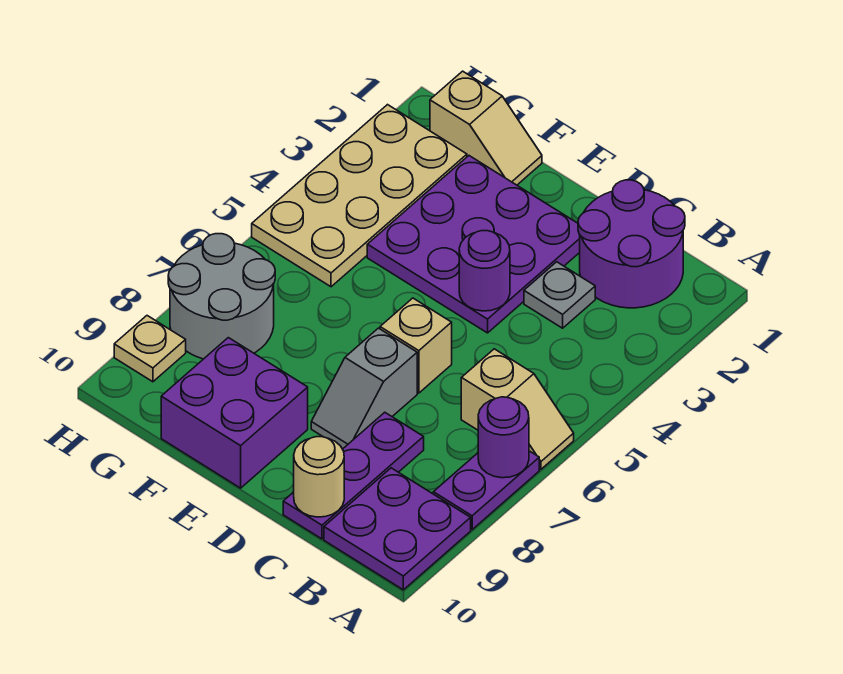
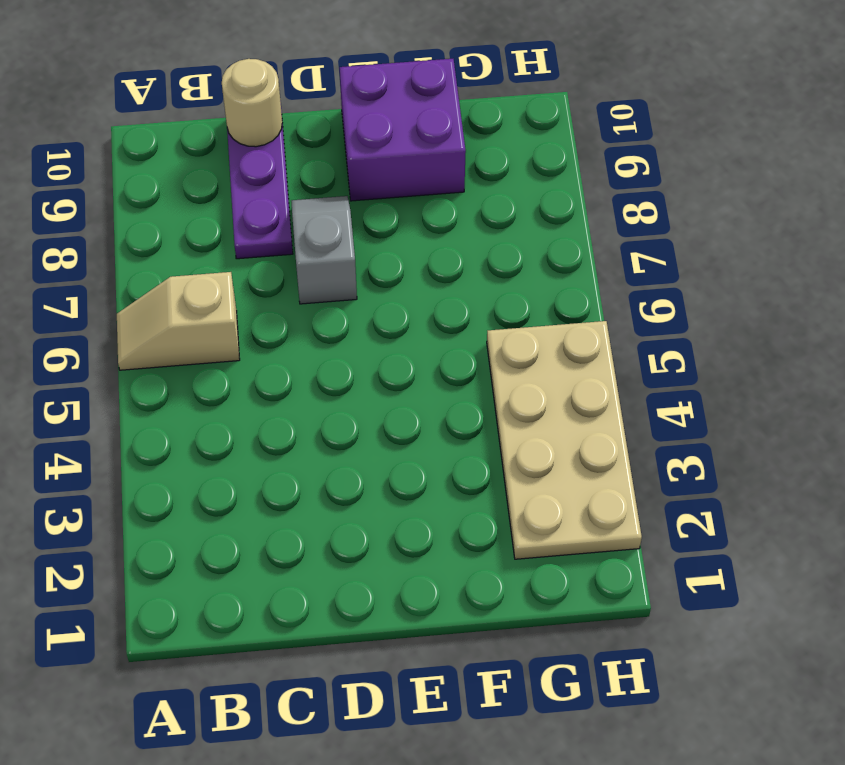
none -> purple plate A7:A8 level 1
none -> purple plate A9:B10 level 1
none -> purple round brick B1:C2 level 1

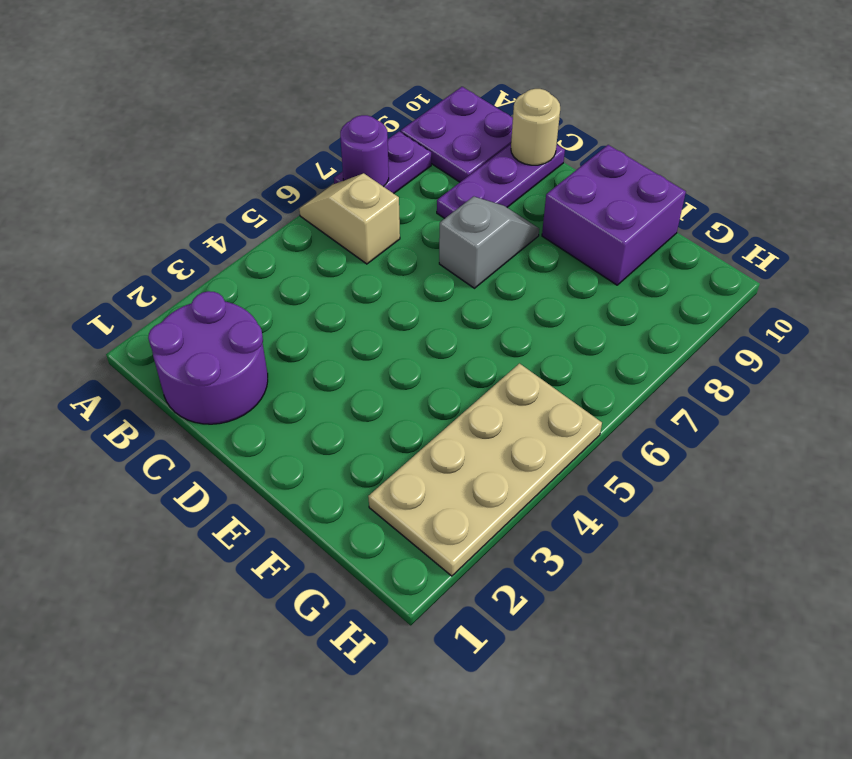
none -> grey plate C3 level 1
none -> purple plate D2:F4 level 1
none -> tan brick D6 level 1

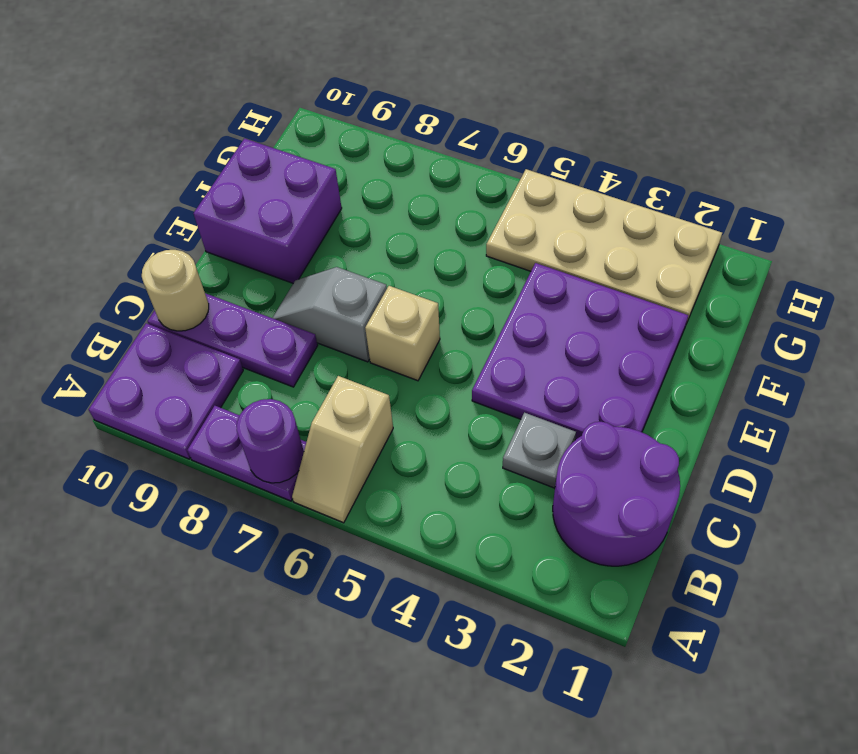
none -> tan slope F1:G1 level 1 top G
none -> grey round brick G7:H8 level 1
none -> tan plate H9 level 1

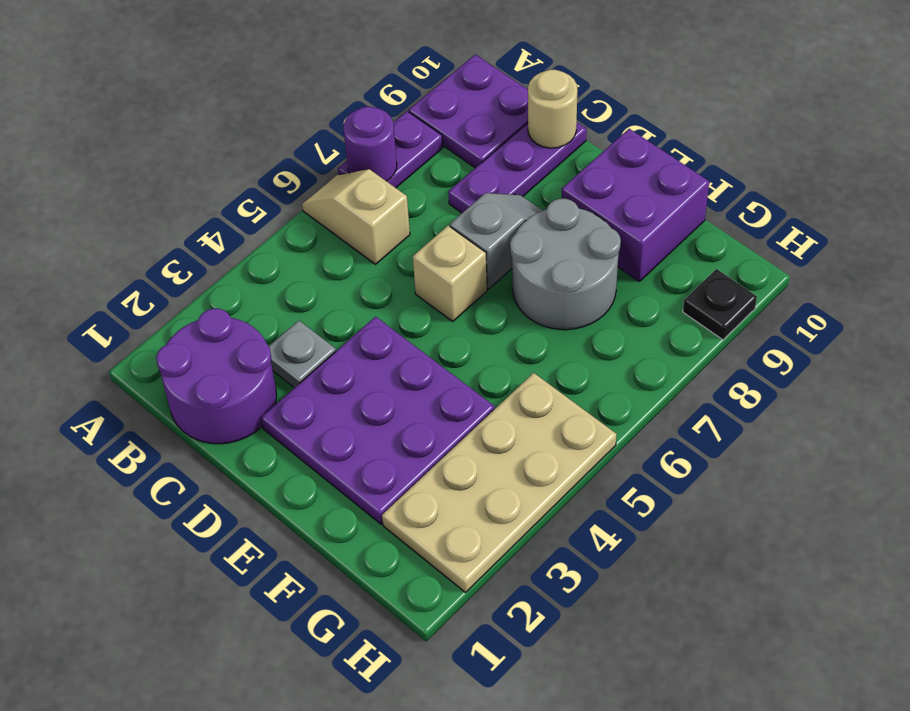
grey round brick E7:F8 level 1 -> grey round brick G7:H8 level 1
black plate H9 level 1 -> tan plate H9 level 1
none -> tan slope F1:G1 level 1 top G
none -> purple round brick D4 level 2

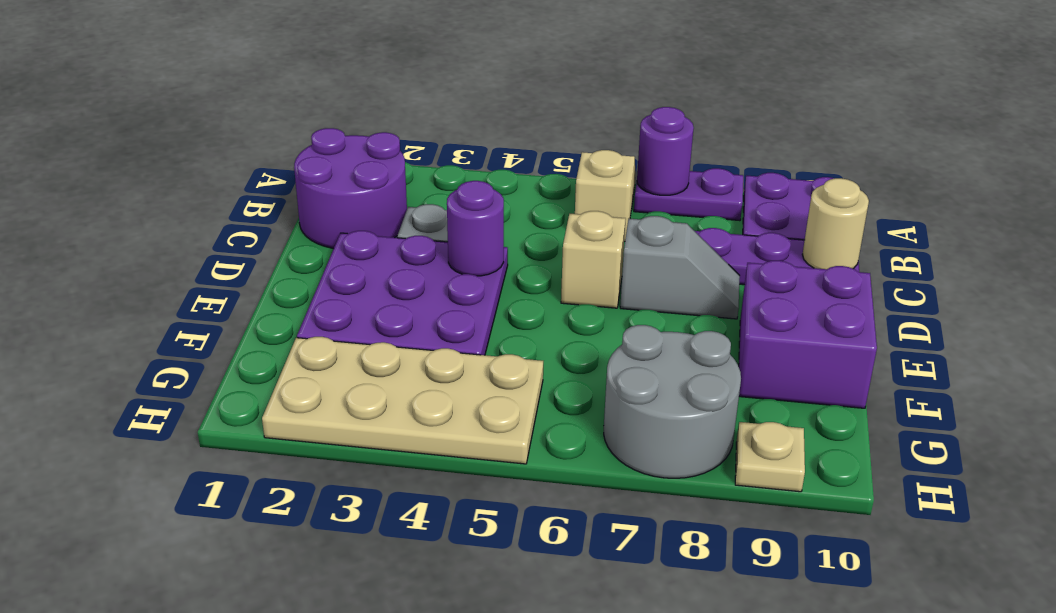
none -> tan slope F1:G1 level 1 top G

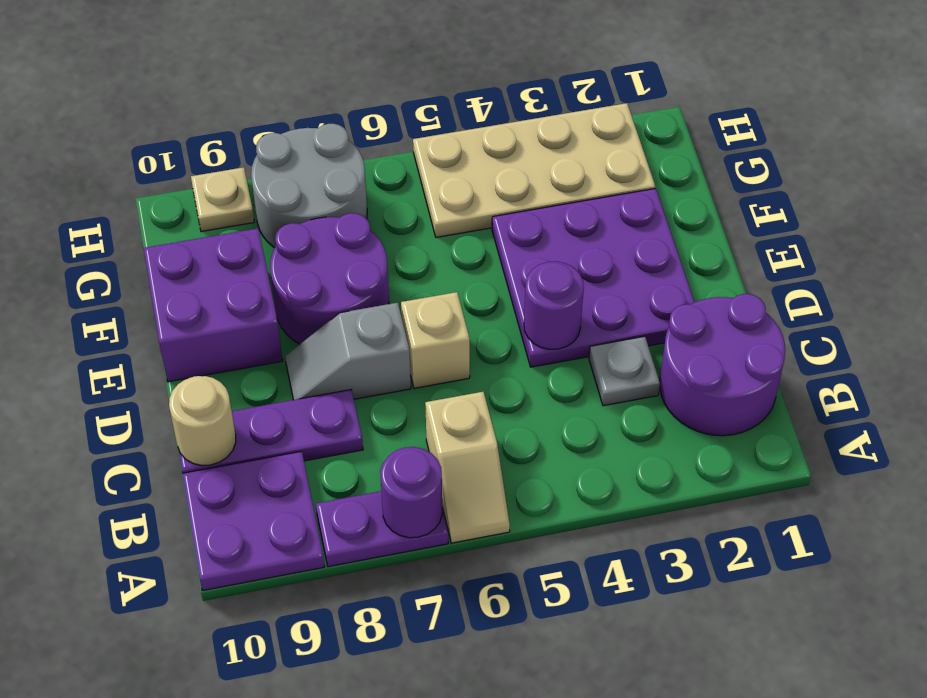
purple round brick E7:F8 level 1 -> none
none -> tan slope F1:G1 level 1 top G

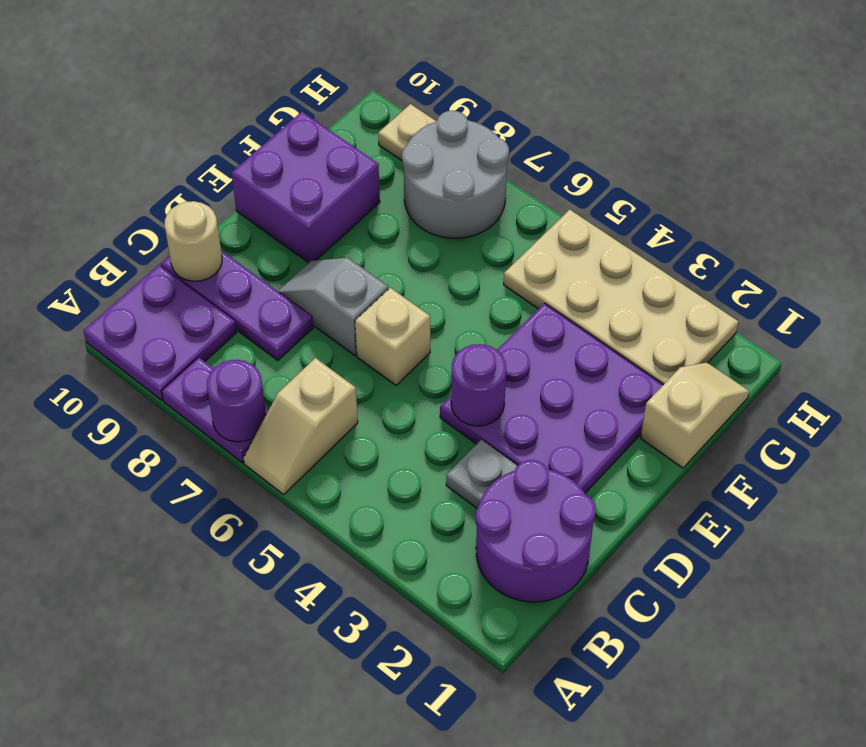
tan slope F1:G1 level 1 top F -> tan slope F1:G1 level 1 top G

